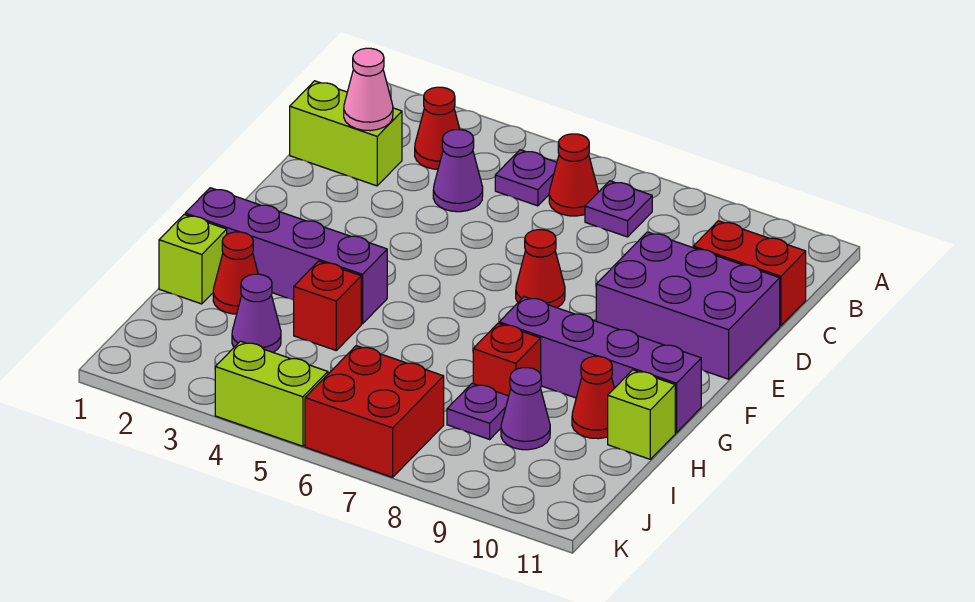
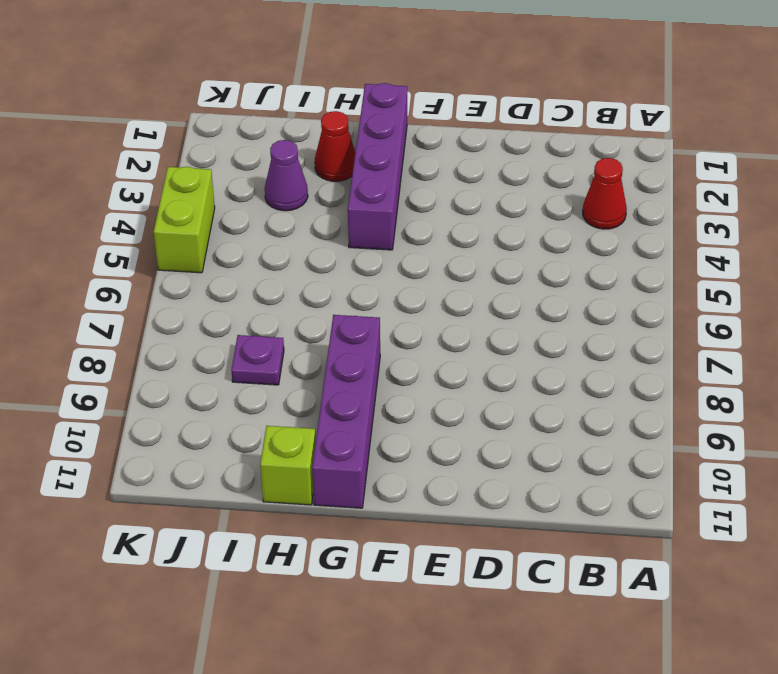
none -> purple plate B5 level 1
none -> red cone B6 level 1
none -> purple plate B7 level 1

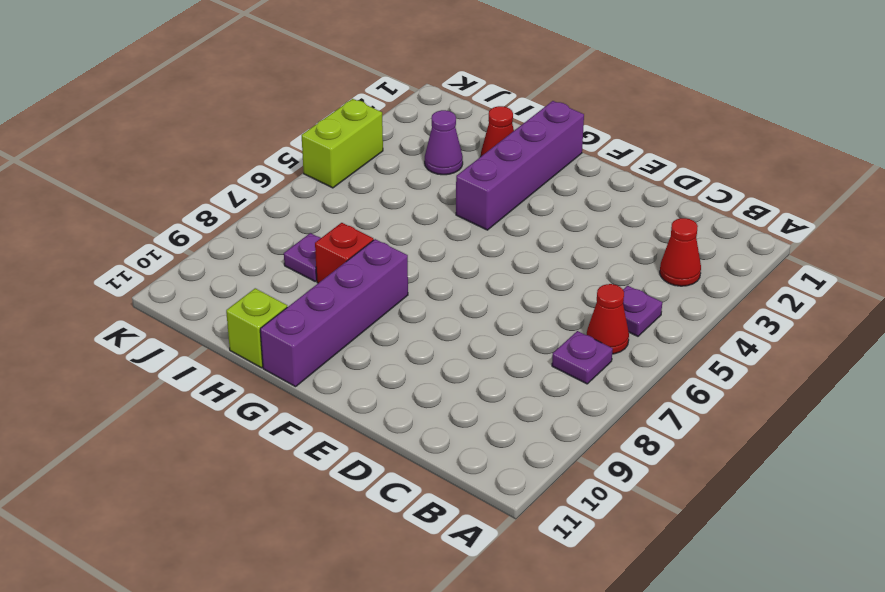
none -> lime brick C1:C2 level 1
none -> purple cone C4 level 1
none -> red brick C10:C11 level 1

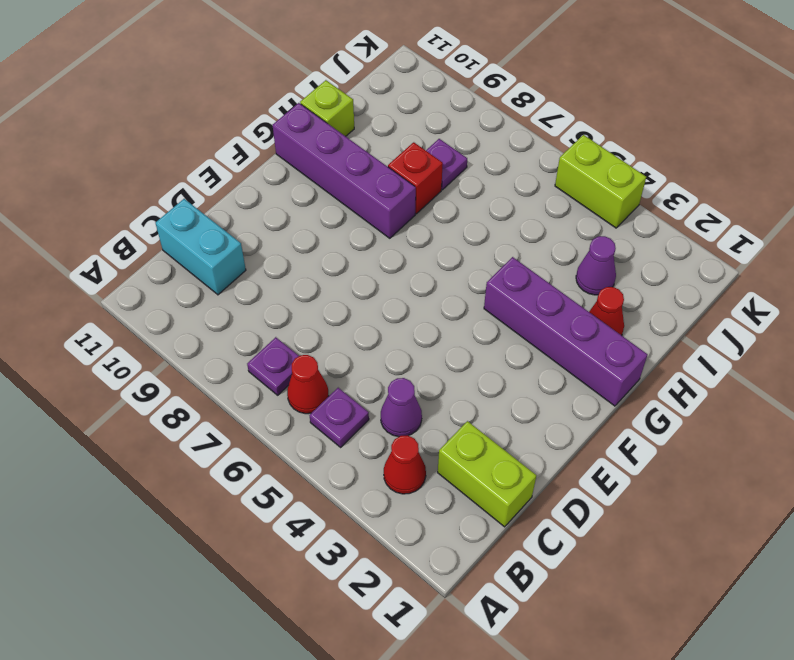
cyan brick C10:C11 level 1 -> red brick C10:C11 level 1
none -> purple brick D9:E11 level 1
none -> red cone E7 level 1
none -> lime brick H1 level 1

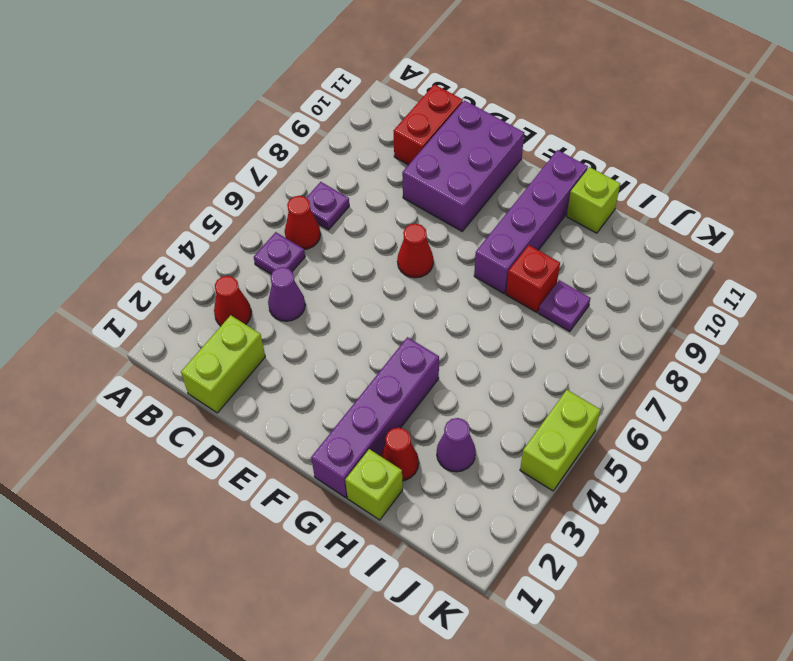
none -> red brick H4 level 1
none -> red cone H10 level 1
none -> purple cone I9 level 1

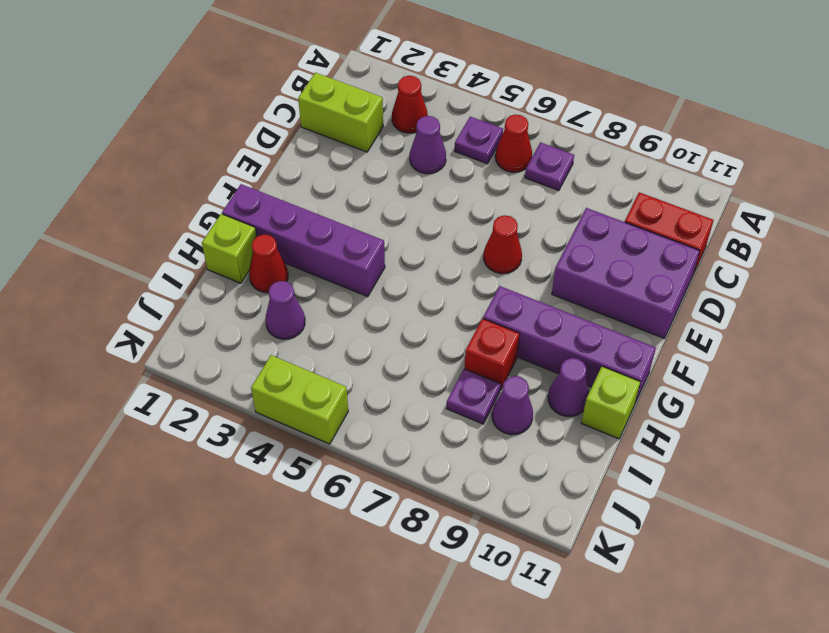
purple cone H10 level 1 -> red cone H10 level 1
none -> red brick H4 level 1
none -> red brick J6:K7 level 1
none -> pink cone C2 level 2

